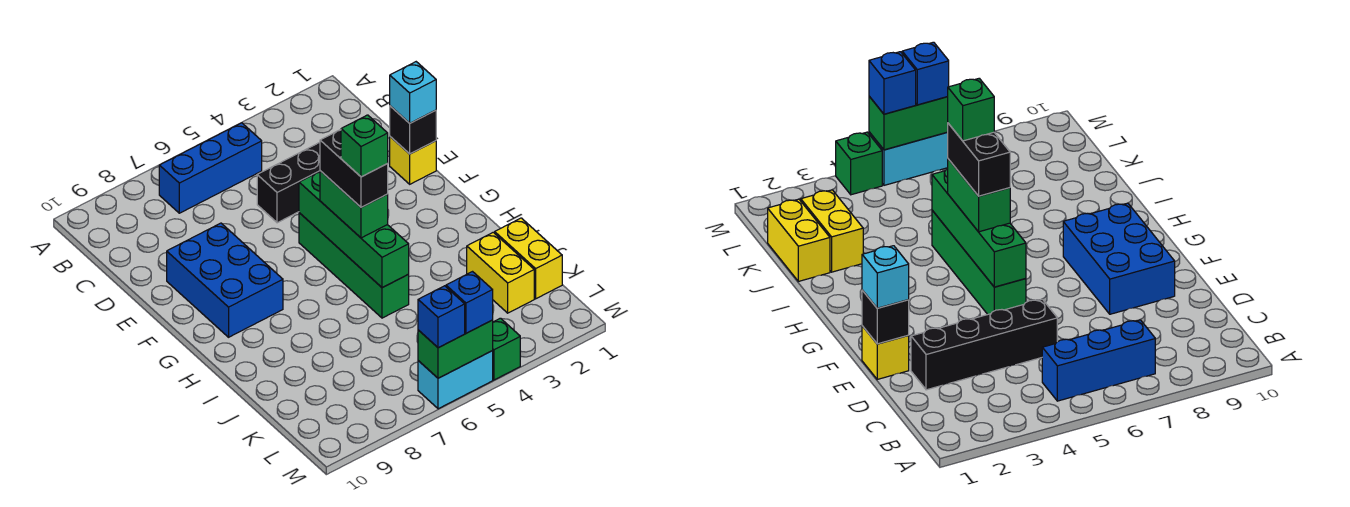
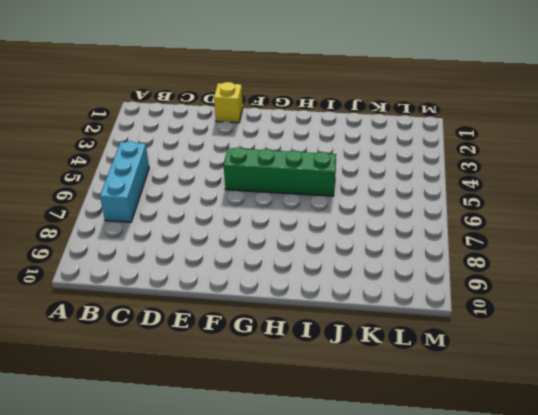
cyan brick B5:B7 level 1 -> blue brick B5:B7 level 1
none -> black brick D2:D5 level 1
none -> blue brick E8:G9 level 1
none -> yellow brick J1:K1 level 1

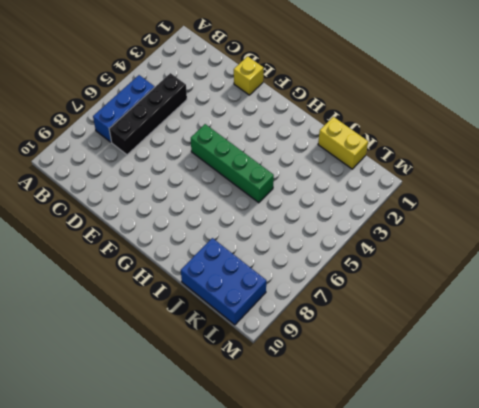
black brick C4:C7 level 1 -> black brick D2:D5 level 1
blue brick J9:L10 level 1 -> blue brick E8:G9 level 1
none -> yellow brick J2:K2 level 1
none -> green brick M4 level 1
none -> cyan brick M5:M6 level 1

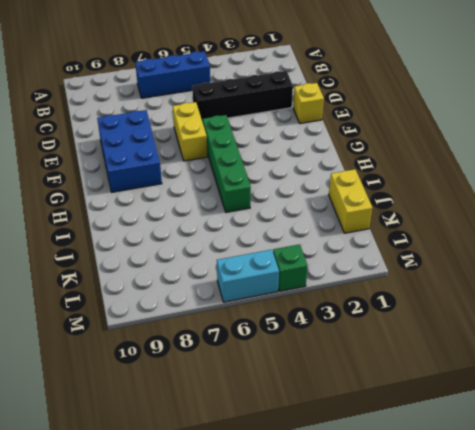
yellow brick E6:F6 level 1 -> yellow brick J2:K2 level 1
none -> black brick E1 level 2
none -> green brick F5:I5 level 2
none -> green brick M5:M6 level 2

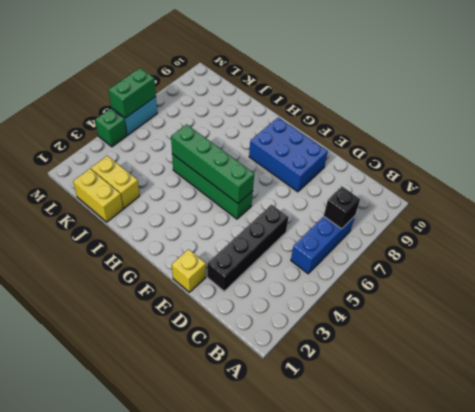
black brick B7 level 2 -> black brick E1 level 2
none -> cyan brick E1 level 3
none -> green brick G5:H5 level 3
none -> blue brick M5 level 3

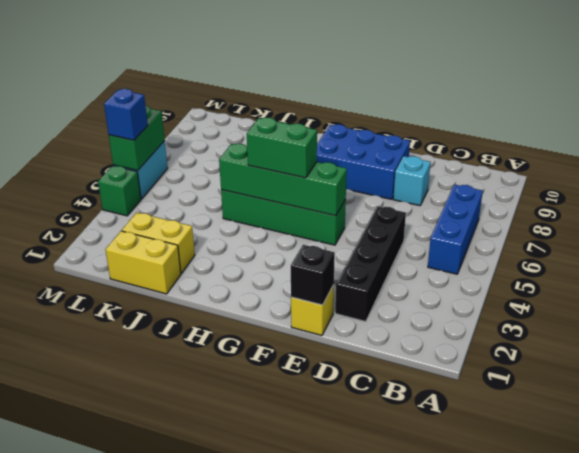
cyan brick D8 level 1 -> cyan brick E1 level 3
none -> blue brick M6 level 3
none -> black brick G5:H5 level 4
none -> green brick H5 level 5

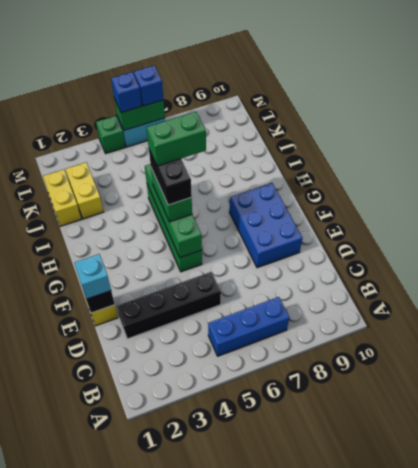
green brick H5:H6 level 5 -> green brick H5 level 5

